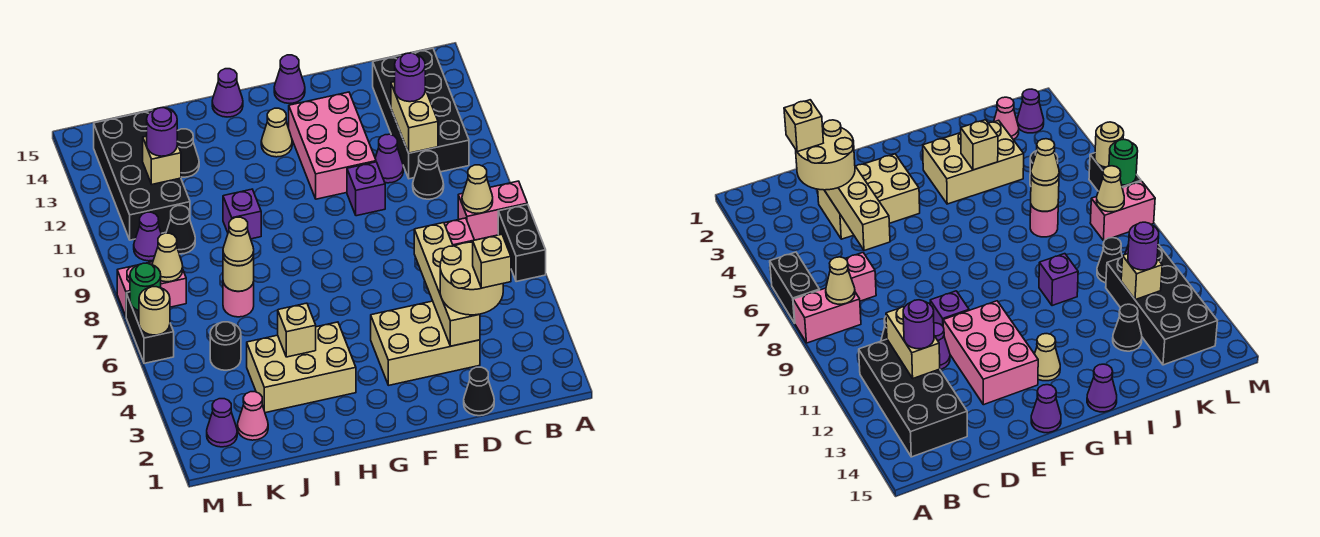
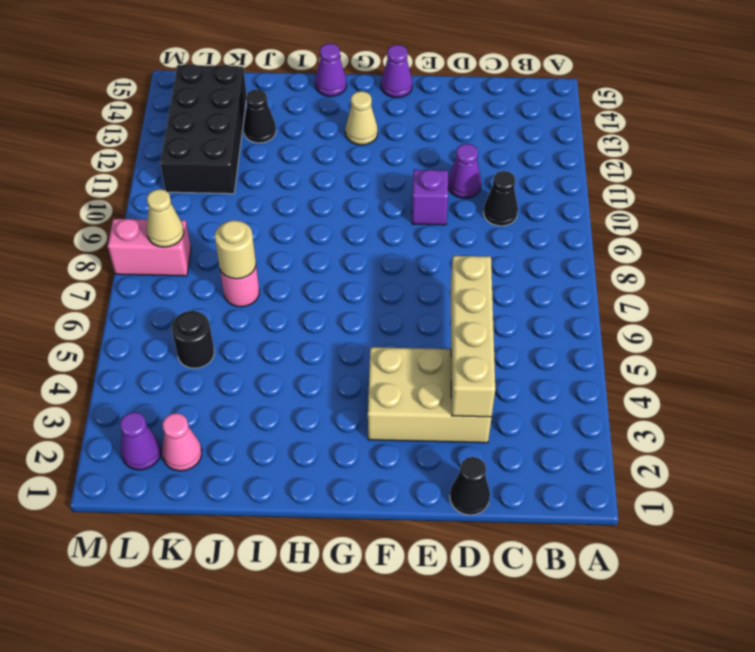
none -> black brick A6:A7 level 1
none -> pink brick A8:B8 level 1
none -> black brick B11:C14 level 1
none -> pink brick C7 level 1

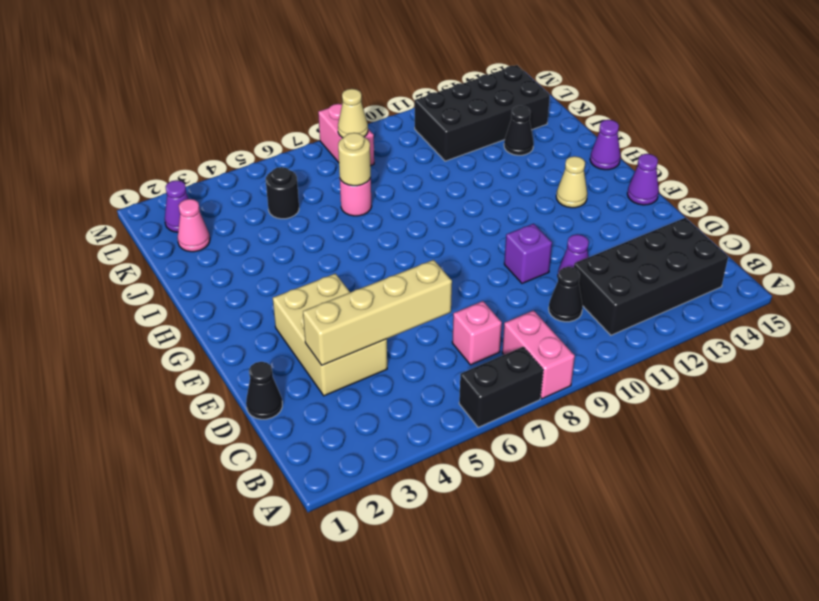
none -> pink brick E11:F13 level 1
none -> tan brick H3:J4 level 1
none -> purple brick I10 level 1
none -> black cone K10 level 1

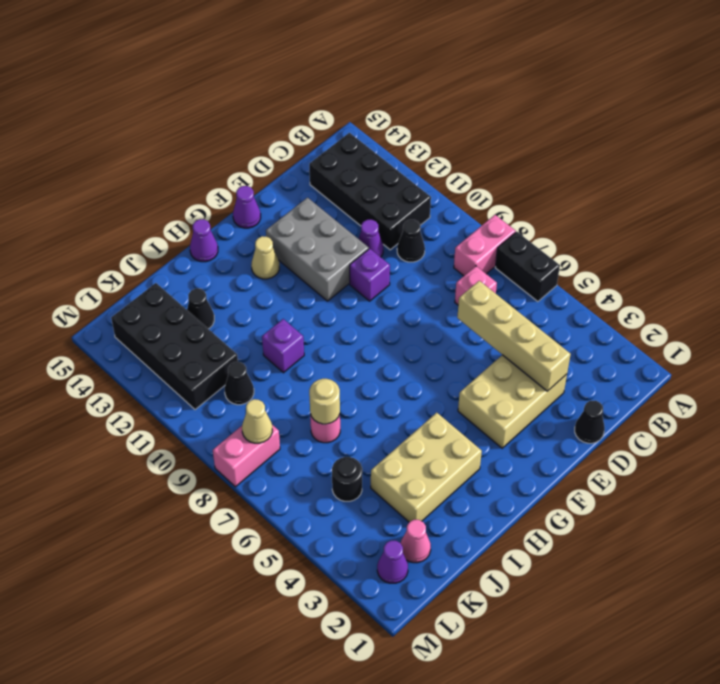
grey brick E11:F13 level 1 -> pink brick E11:F13 level 1
none -> purple cone L10 level 1
none -> black brick M6:M7 level 1
none -> tan cone B8 level 2
none -> tan brick C11:C12 level 2

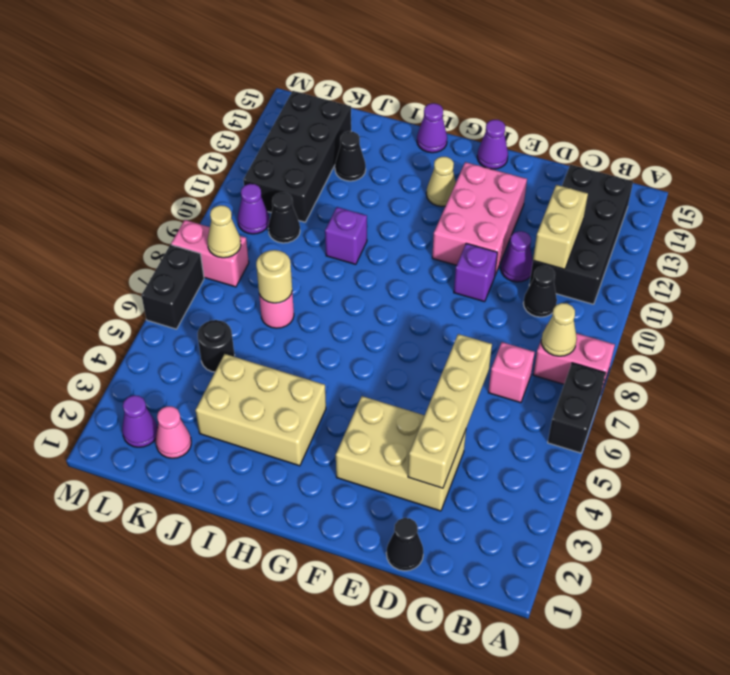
none -> tan brick I4 level 2
none -> tan brick K12 level 2
none -> tan round brick M6 level 2
none -> green round brick M7 level 2

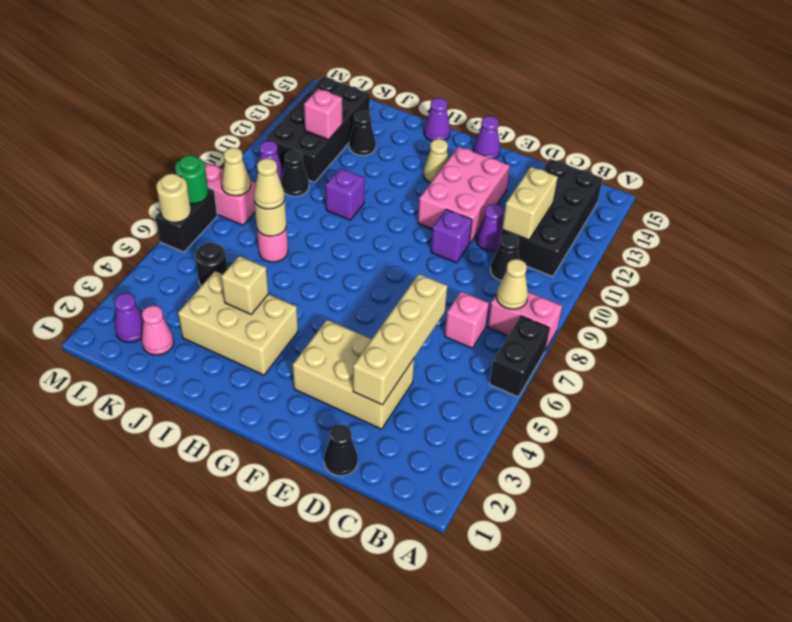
pink brick K12 level 2 -> tan brick K12 level 2
none -> tan round brick C3:D4 level 3
none -> purple round brick C12 level 3
none -> purple round brick K12 level 3
none -> tan brick C3 level 4

